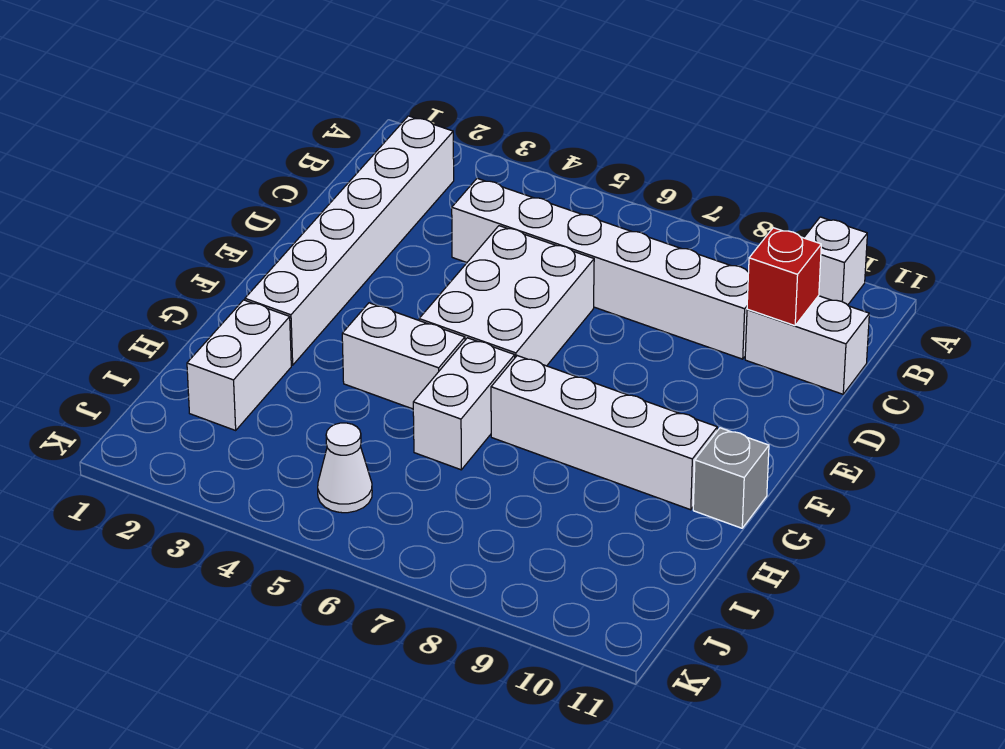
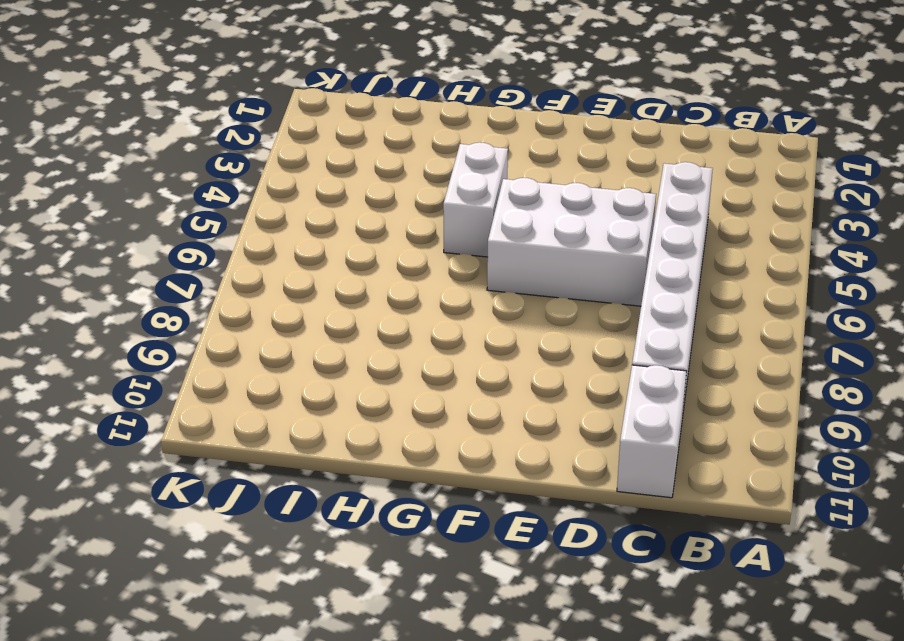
none -> white brick A10 level 1
none -> white brick B2:G2 level 1
none -> white brick G6:H6 level 1

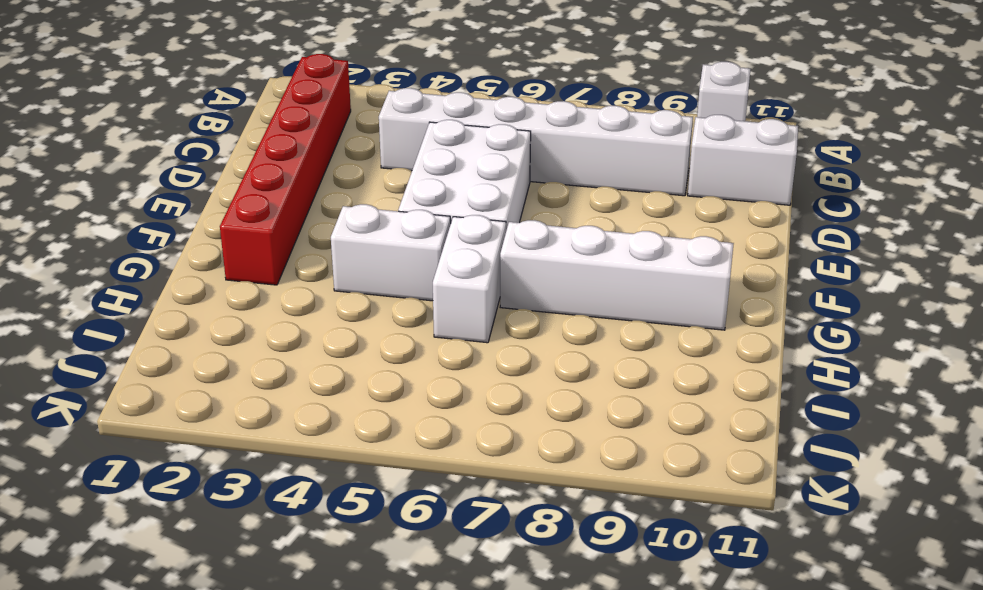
red brick B2:G2 level 1 -> white brick B2:G2 level 1
none -> grey brick G11 level 1
none -> white brick H2:I2 level 1
none -> white cone J5 level 1

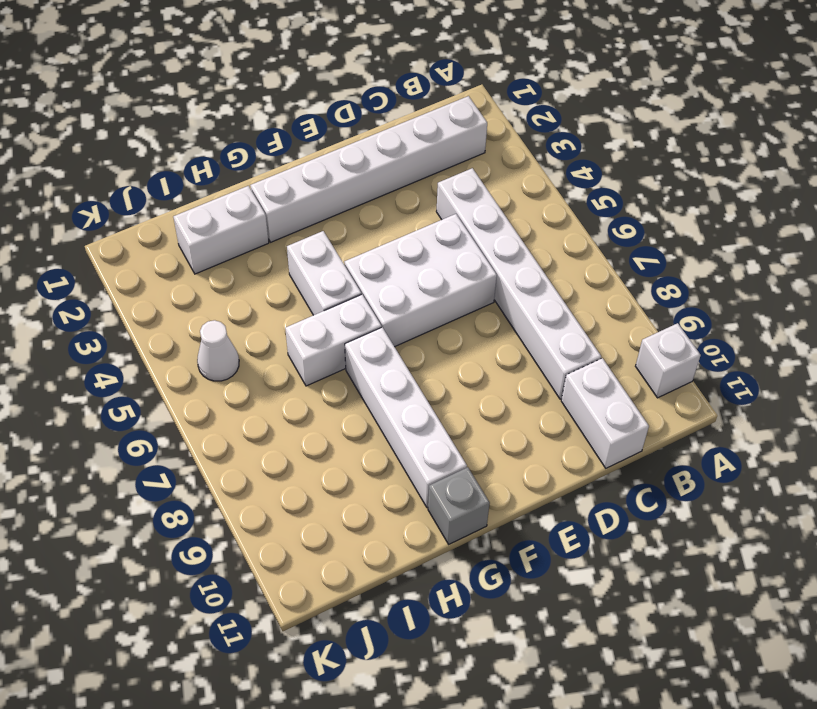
none -> red brick C10 level 2

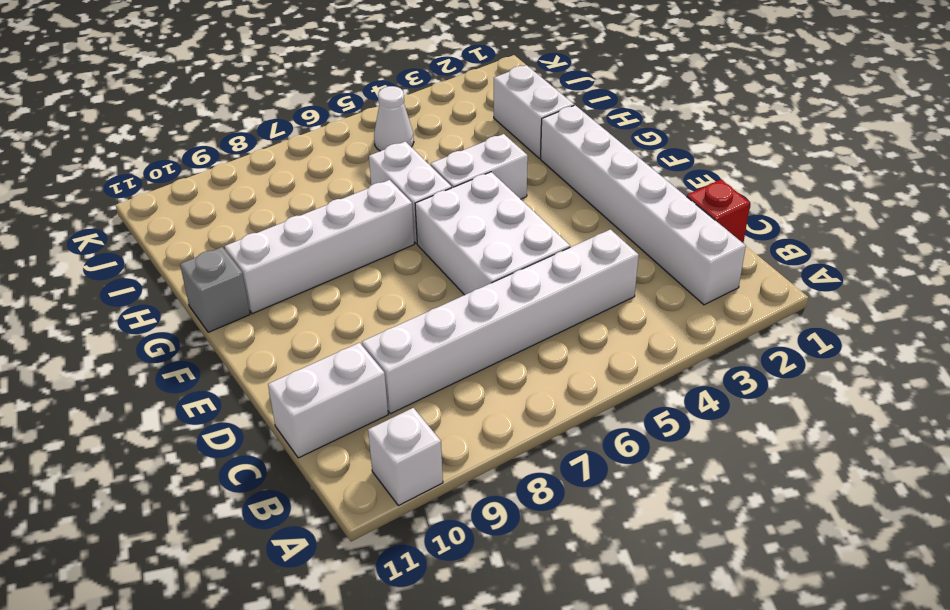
red brick C1 level 1 -> red brick C10 level 2

